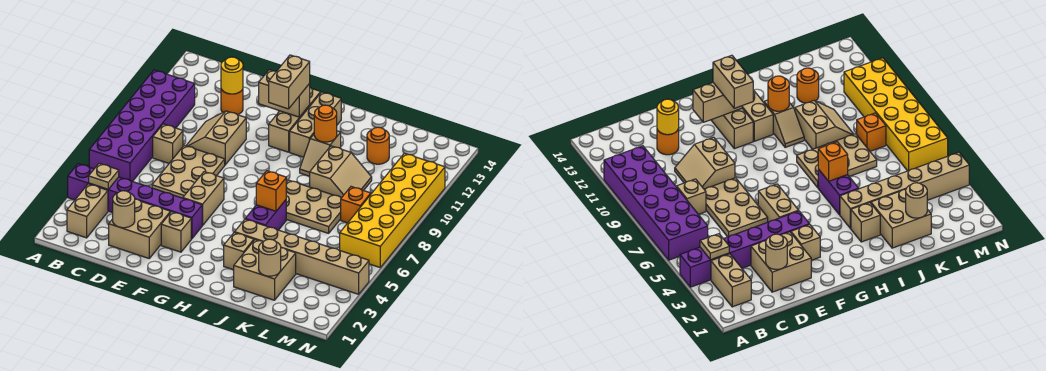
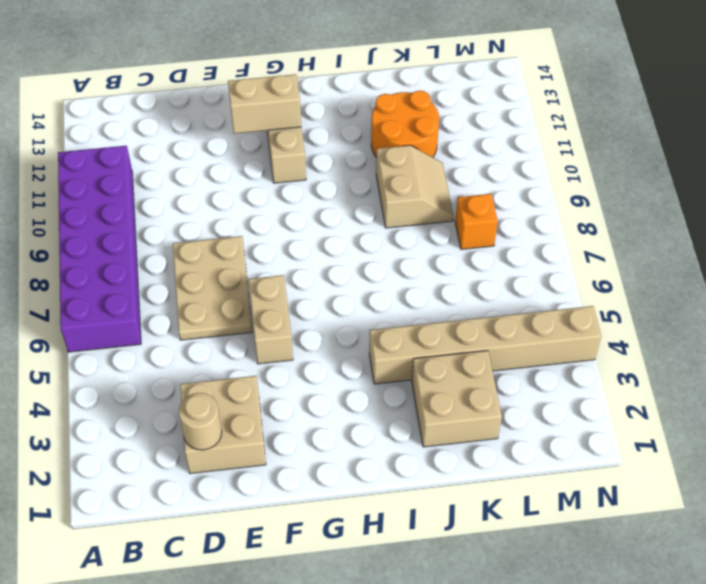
orange round brick J11:K12 level 1 -> orange round brick K12 level 1
none -> purple brick A4:F4 level 1
none -> tan brick B2:B3 level 1
none -> tan brick C8 level 1
none -> tan slope D9:E10 level 1 top E

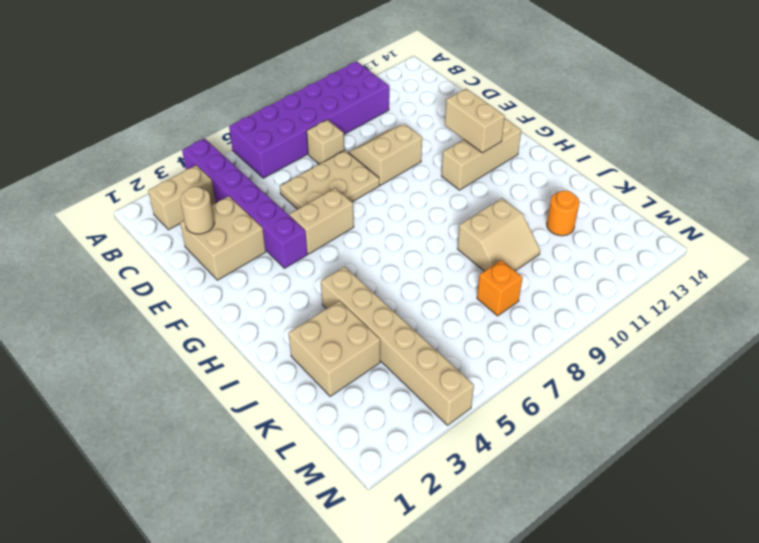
none -> orange round brick D12 level 1
none -> tan brick F3 level 1
none -> tan brick H11:H13 level 1
none -> tan brick I3 level 1

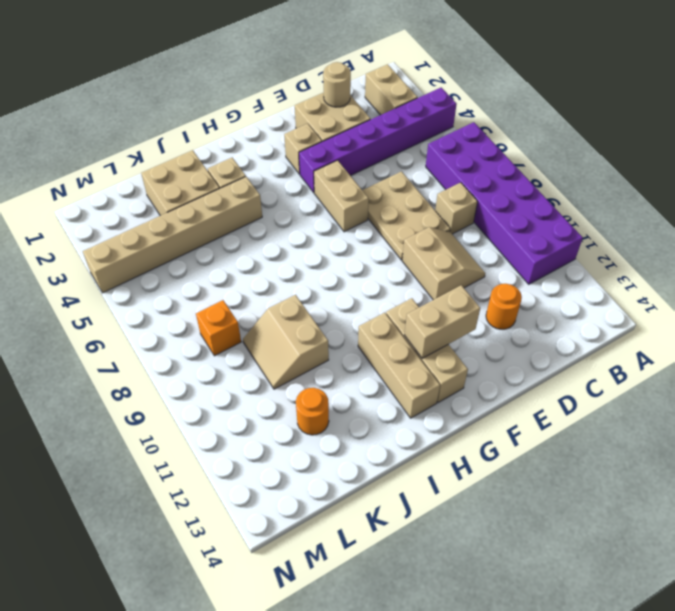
none -> purple brick I5:I6 level 1
none -> tan plate I7:K8 level 1
none -> tan slope I10:I11 level 1 top 11
none -> yellow brick M6:N11 level 1

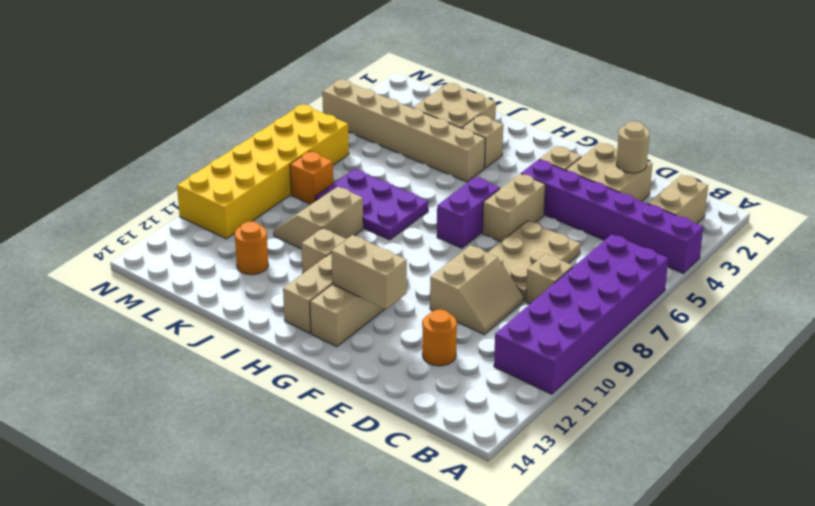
purple brick G6:G7 level 1 -> purple brick I5:I6 level 1
purple plate I7:K8 level 1 -> tan plate I7:K8 level 1
none -> tan plate B4 level 2
none -> yellow round brick D12 level 2
none -> orange brick I6 level 2
none -> orange round brick I11 level 2

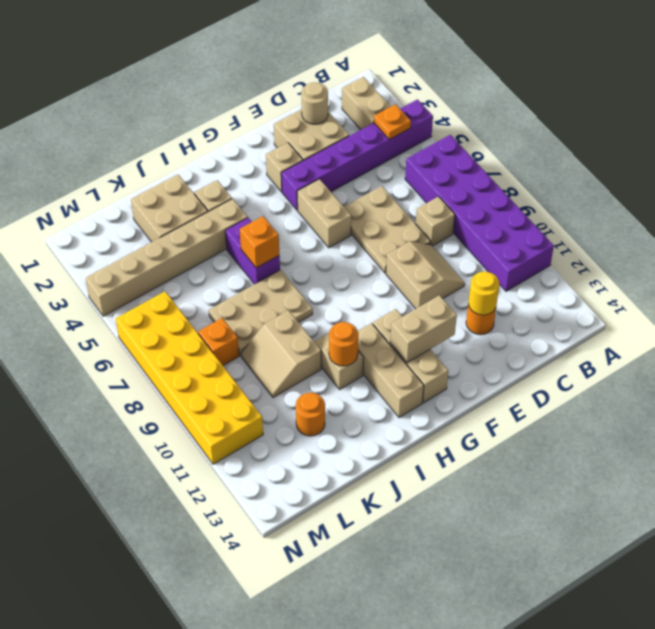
orange plate B4 level 2 -> tan plate B4 level 2
none -> tan round brick K2 level 2
none -> tan brick G11:G12 level 3

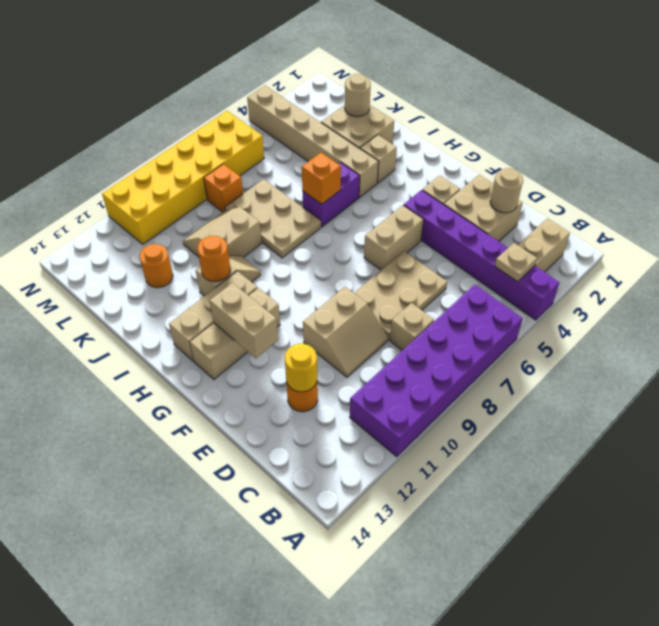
none -> tan brick G11:G12 level 3

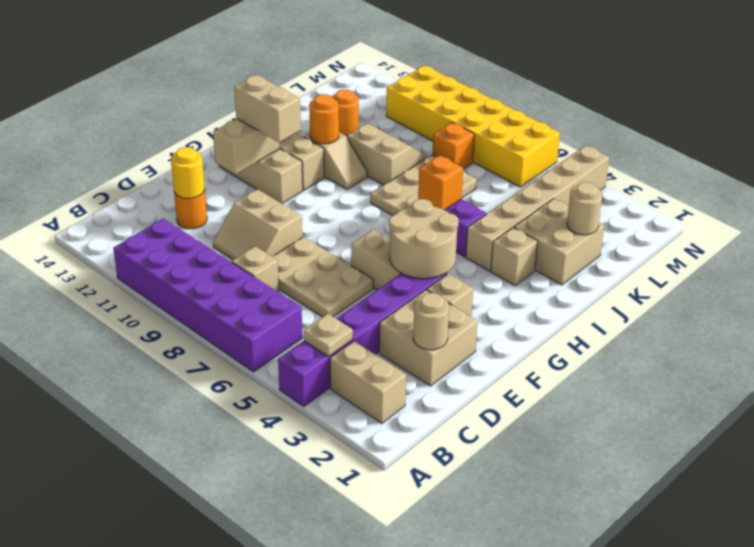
tan round brick F4:G5 level 2 -> none

